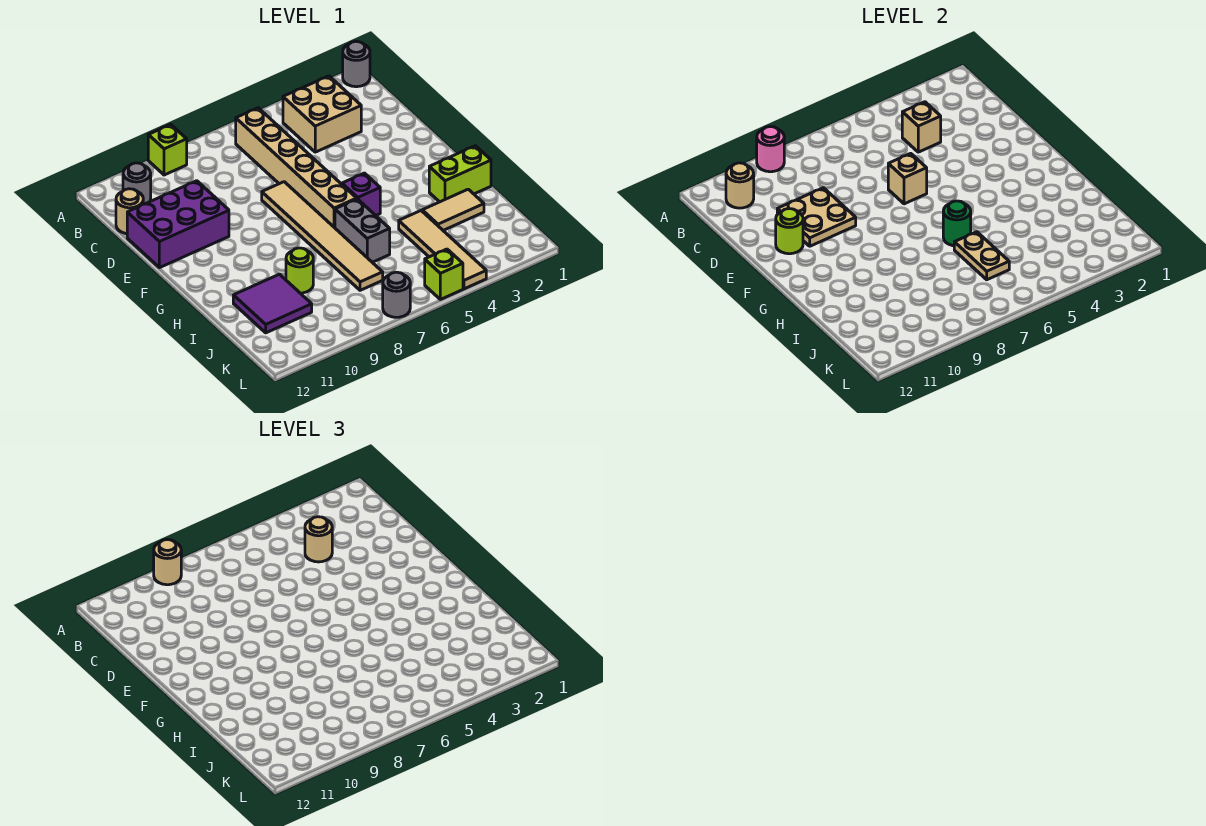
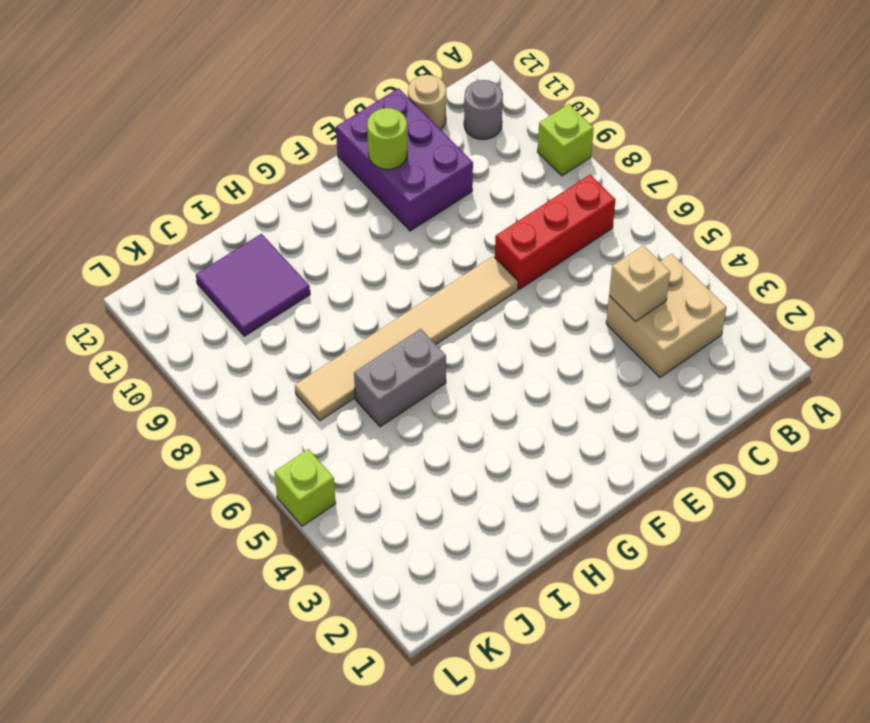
red brick B7:D7 level 1 -> none
none -> grey round brick A1 level 1
none -> tan brick B6:G6 level 1
none -> purple brick G5 level 1

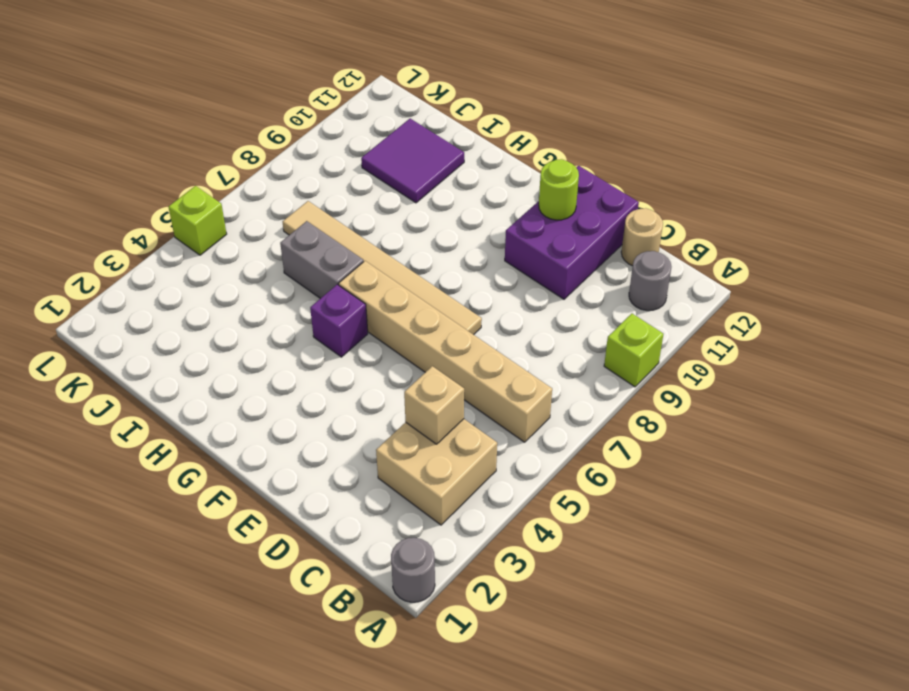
none -> lime brick H1:H2 level 1
none -> tan tile I2:I3 level 1
none -> tan tile I4:L4 level 1

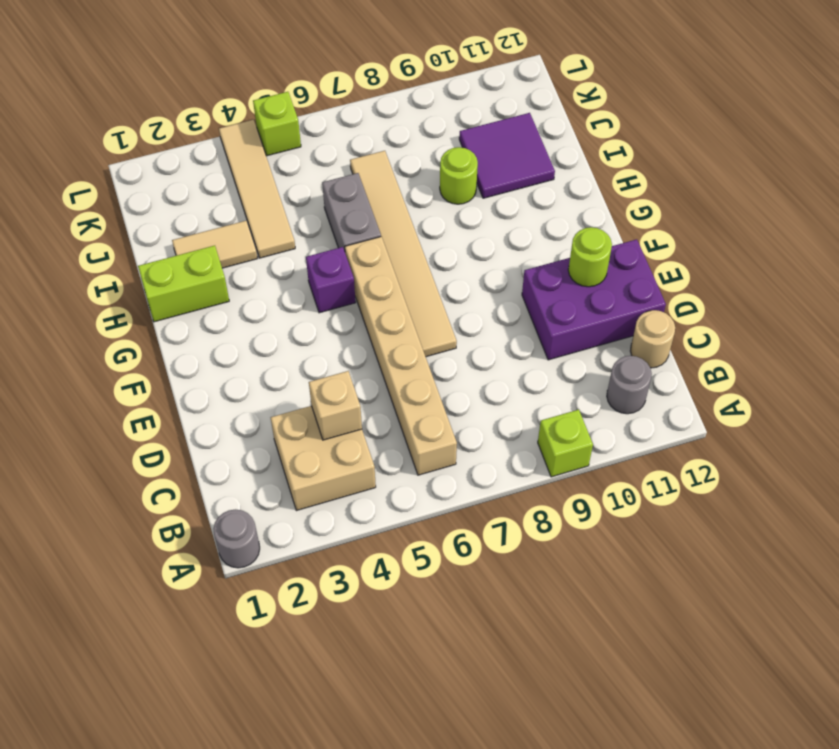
none -> grey round brick L7 level 1
none -> pink round brick A9 level 2
none -> tan round brick B11 level 2

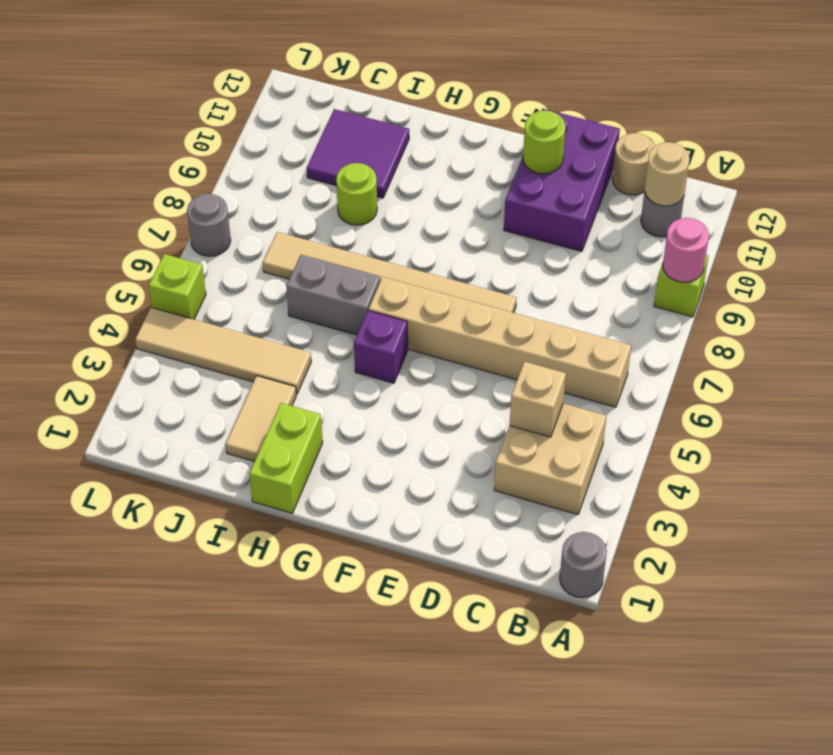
none -> tan plate D9:E10 level 2
none -> tan brick E6 level 2
none -> green round brick H6 level 2

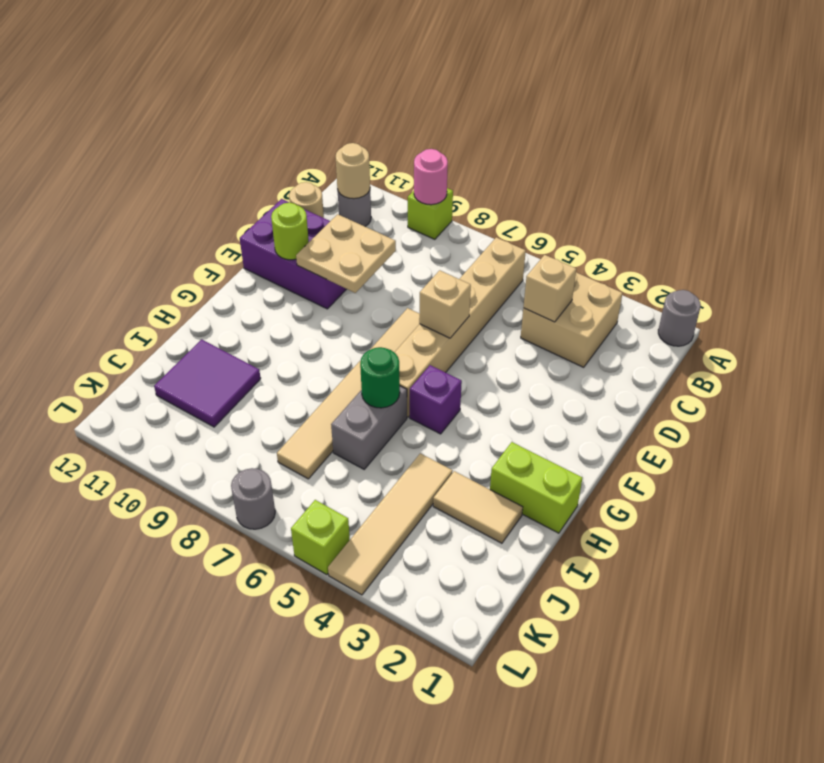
none -> lime round brick I9 level 1
none -> tan plate I6:J6 level 2
none -> tan round brick A9 level 3

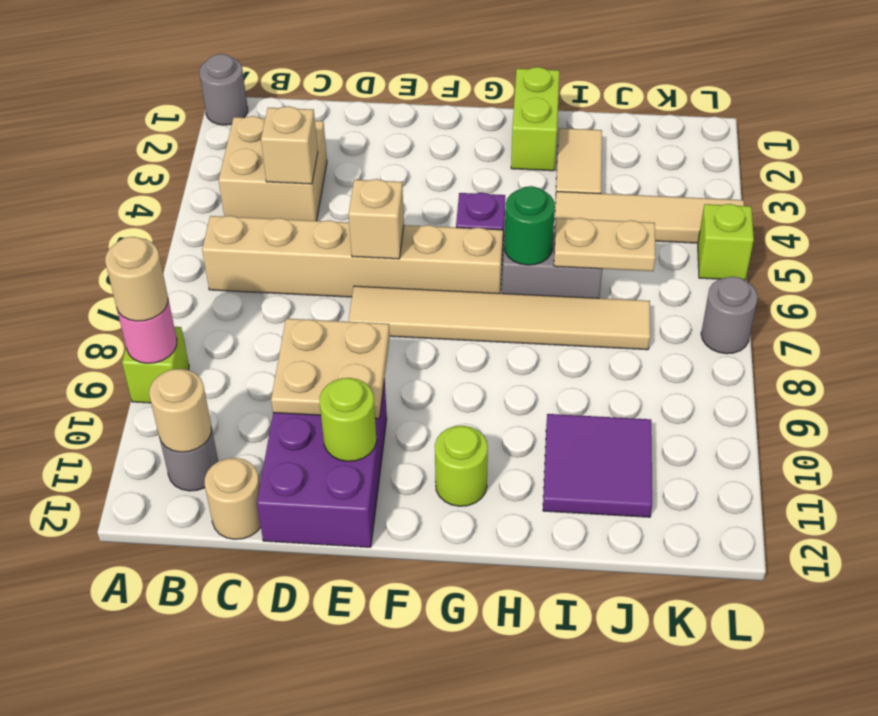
lime round brick G11 level 1 -> lime round brick I9 level 1
none -> tan round brick C4 level 3

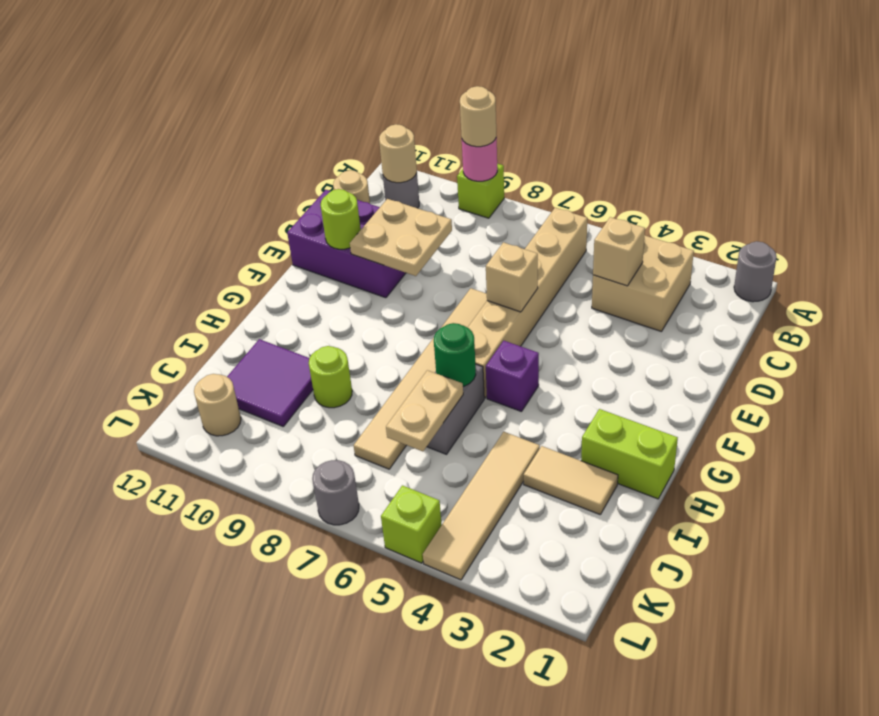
tan round brick K11 level 1 -> tan round brick C4 level 3

